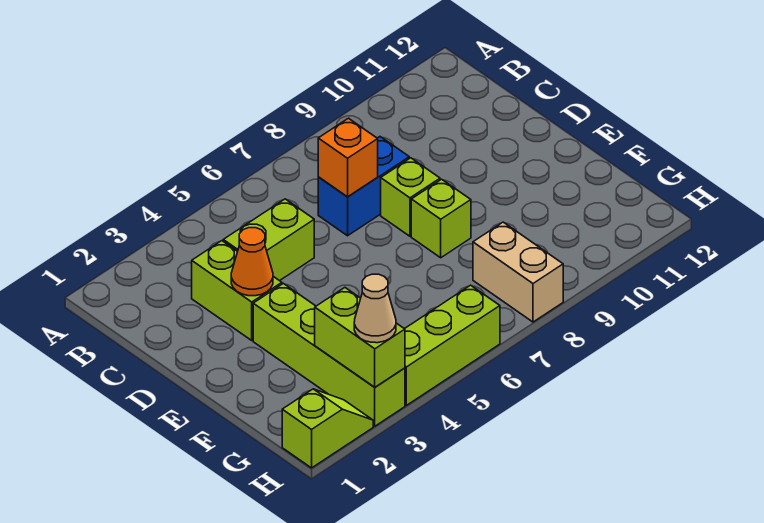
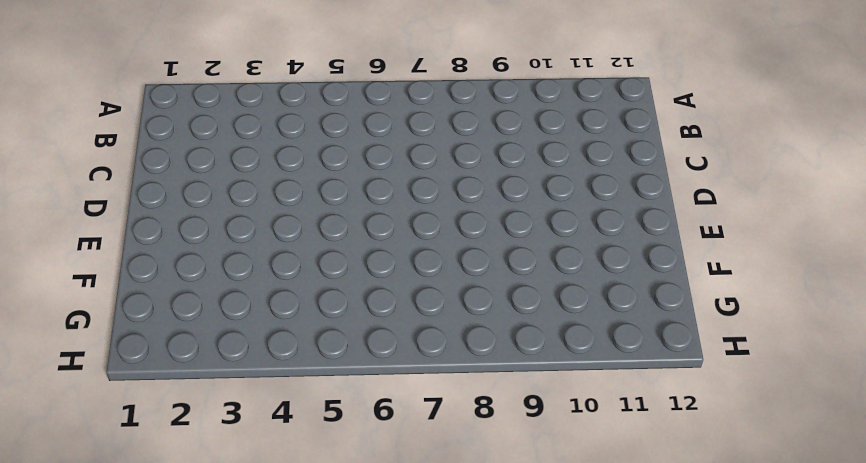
none -> lime brick C3:D3 level 1
none -> lime brick C4:C5 level 1
none -> blue brick C7:C8 level 1

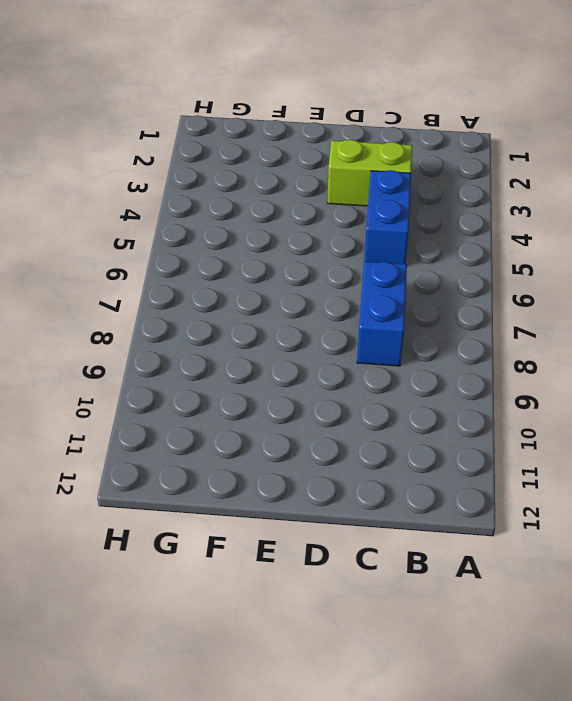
blue brick C4:C5 level 1 -> lime brick C4:C5 level 1
none -> lime brick D8 level 1
none -> lime brick E3:H3 level 1
none -> lime brick E8 level 1

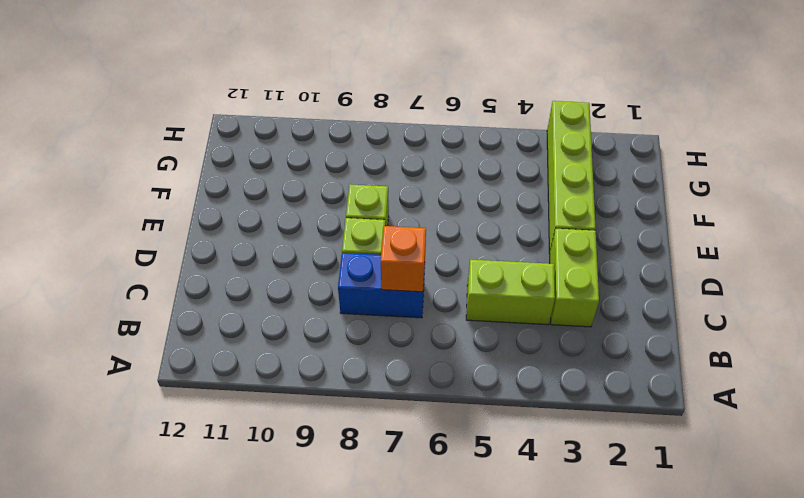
none -> tan brick G8:H8 level 1
none -> lime slope H1:H2 level 1 top 1
none -> lime brick H4:H6 level 1

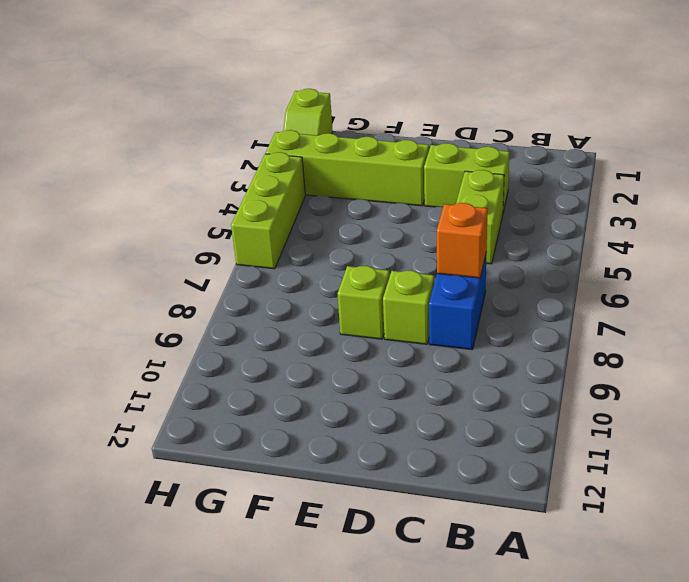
none -> tan brick G8:H8 level 1
none -> orange cone D3 level 2
none -> lime brick G3:H3 level 2

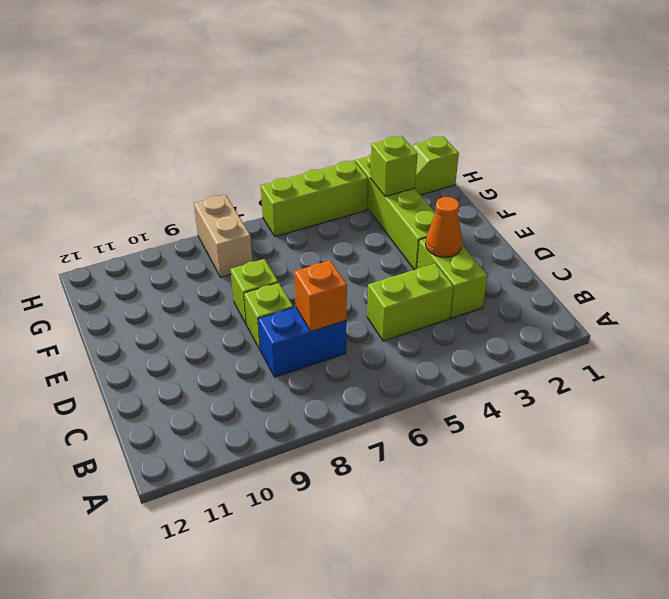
lime brick G3 level 2 -> lime brick G3:H3 level 2
none -> tan cone H3 level 3

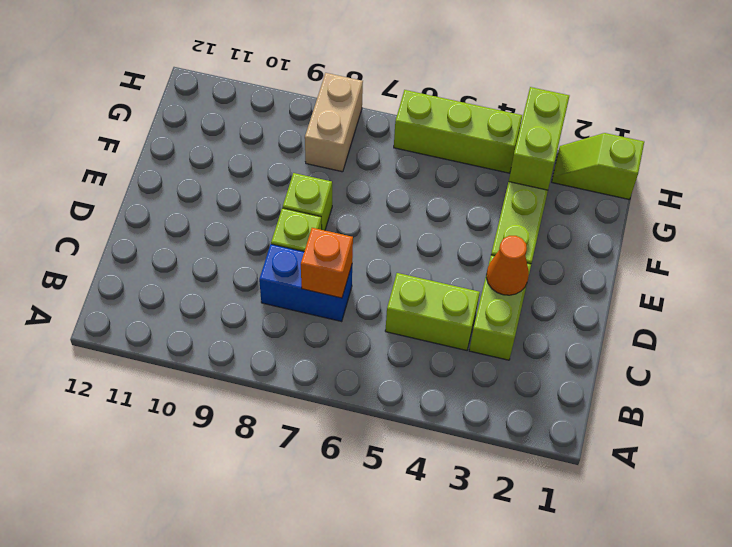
none -> tan cone H3 level 3

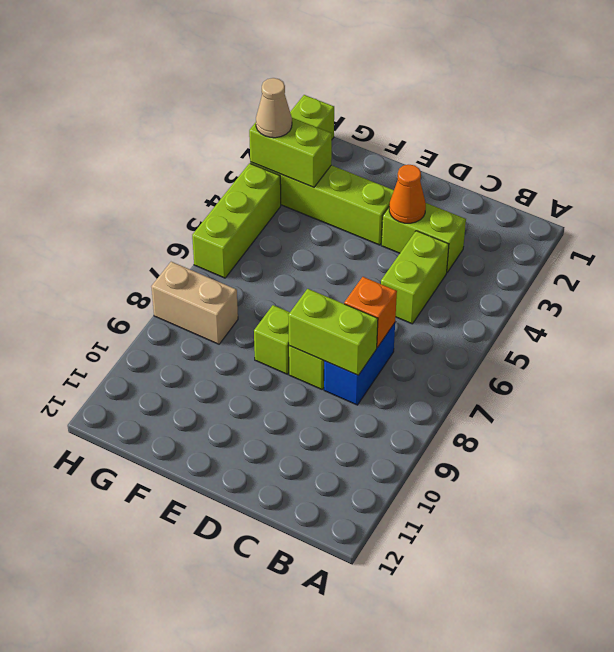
lime brick C8:D8 level 2 -> none

